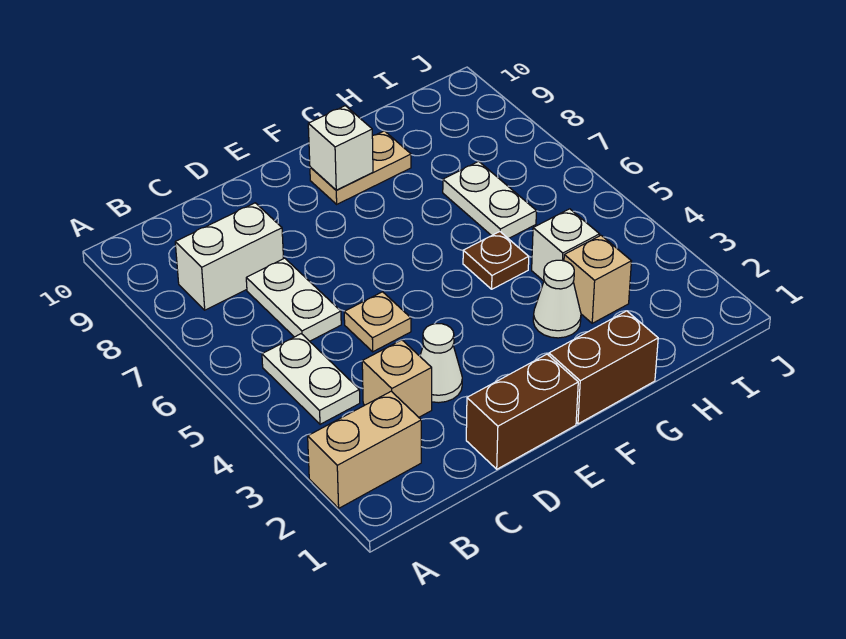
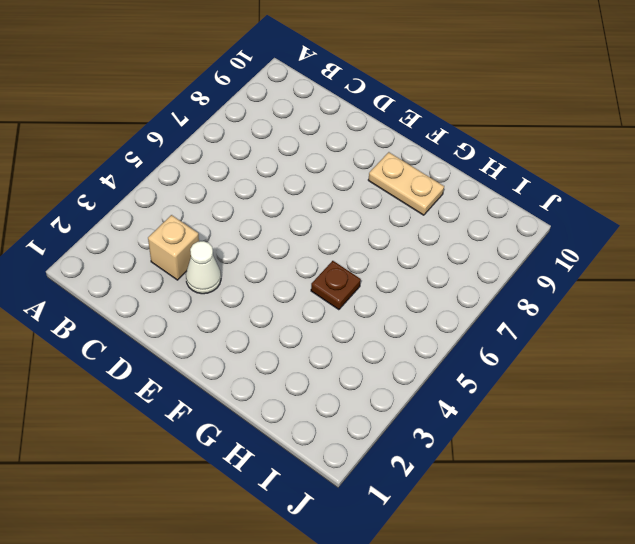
none -> tan brick A2:B2 level 1
none -> white plate B4:B5 level 1
none -> white brick B8:C8 level 1

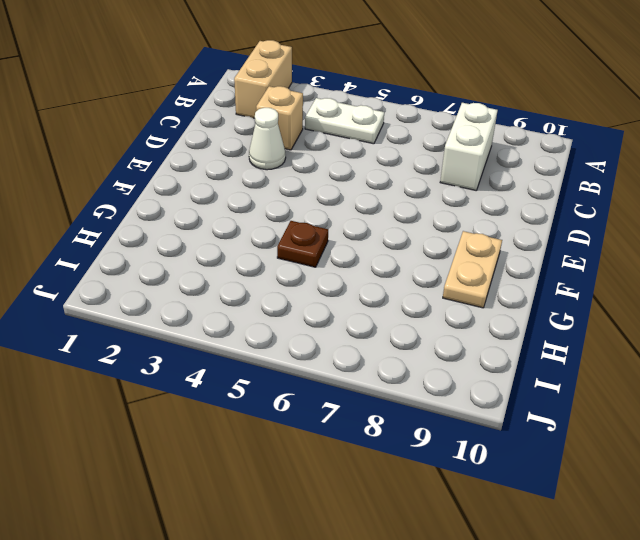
none -> white plate C6:C7 level 1
none -> brown brick D1:E1 level 1
none -> tan plate D5 level 1

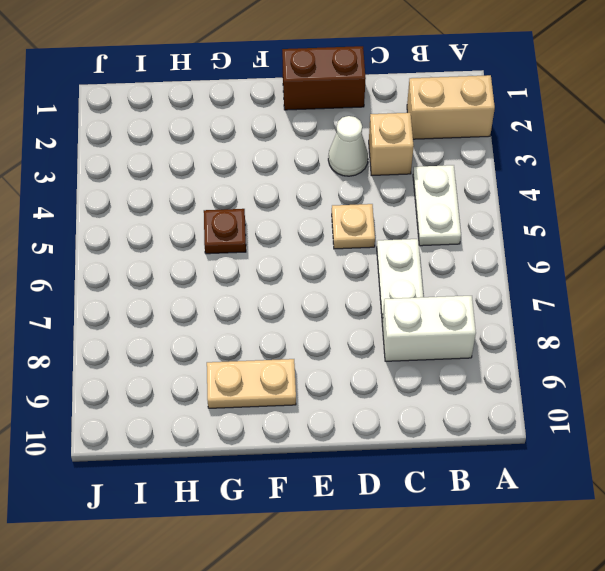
none -> brown brick F1:G1 level 1
none -> white cone G3 level 1
none -> tan brick H3 level 1

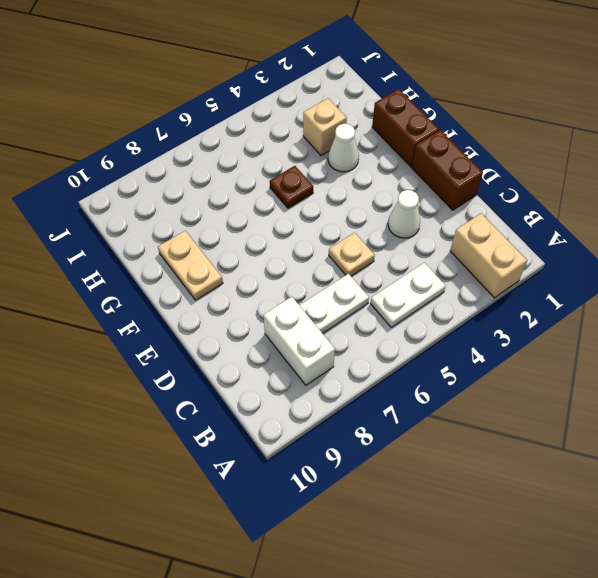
none -> tan brick C3 level 1
none -> white brick H4 level 1
none -> white plate H6:H7 level 1

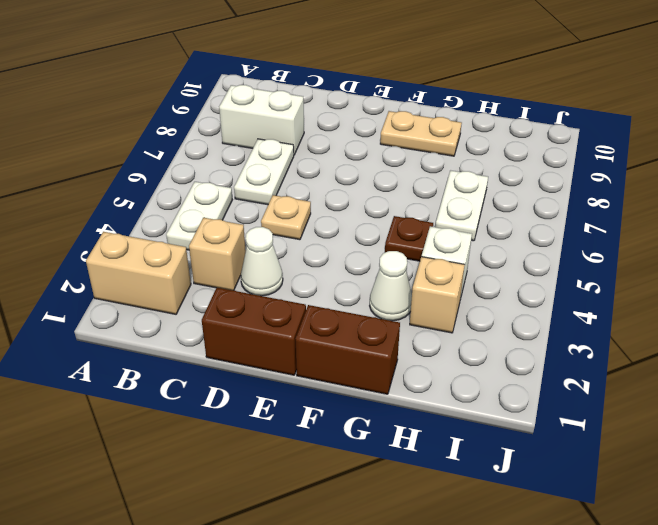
none -> white brick F9 level 2

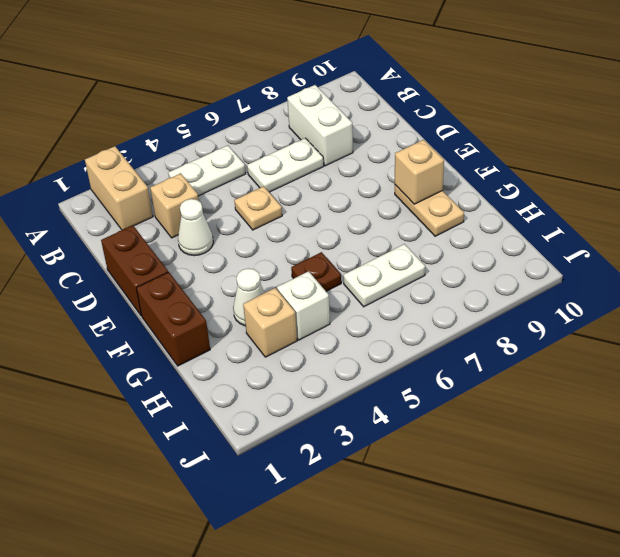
tan brick F9 level 2 -> white brick F9 level 2

